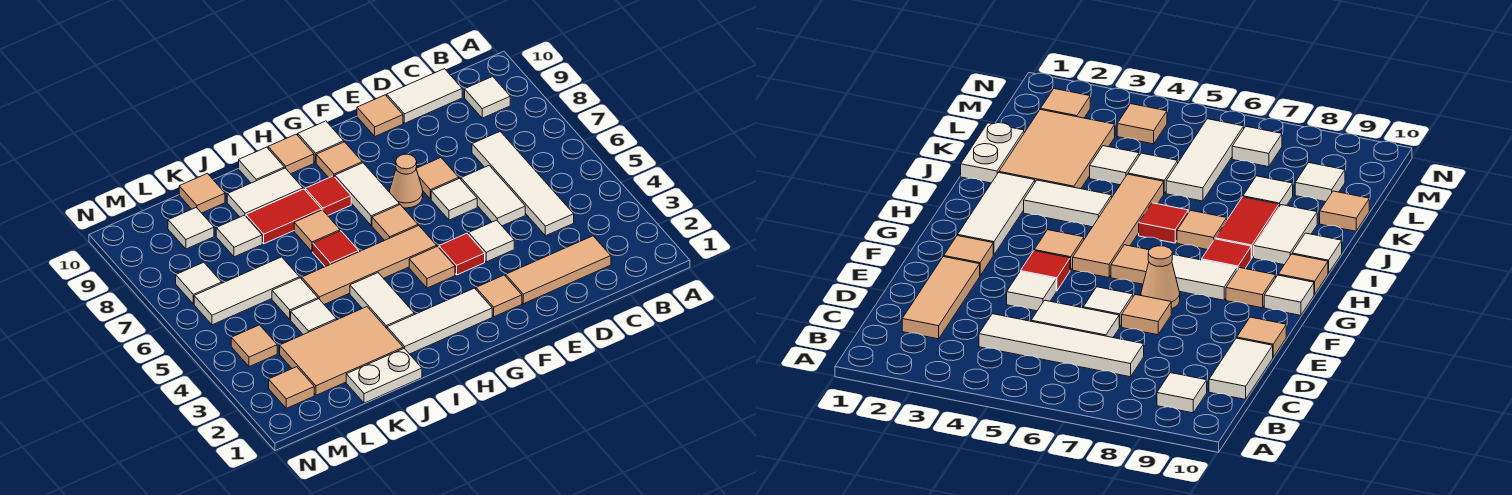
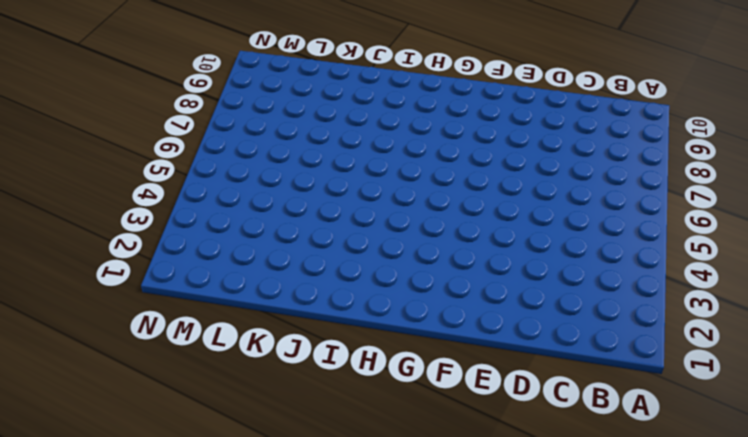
none -> white tile B9 level 1
none -> tan tile C2:E2 level 1
none -> white tile C4:C7 level 1
none -> white tile C10:D10 level 1

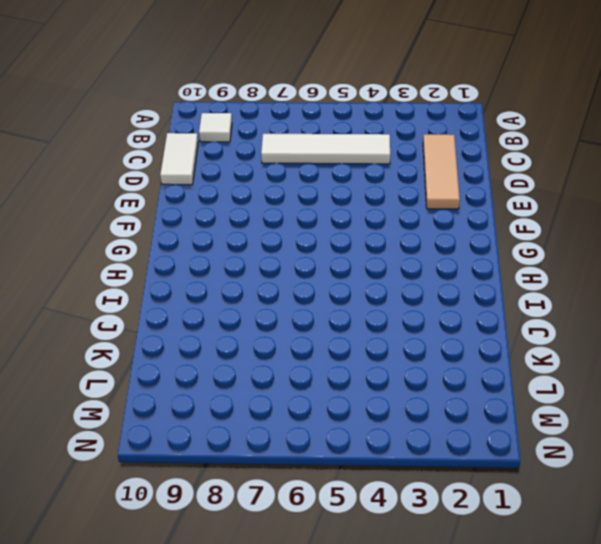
none -> white tile D5:D6 level 1
none -> white tile E4 level 1
none -> white tile E6 level 1
none -> tan tile E7 level 1

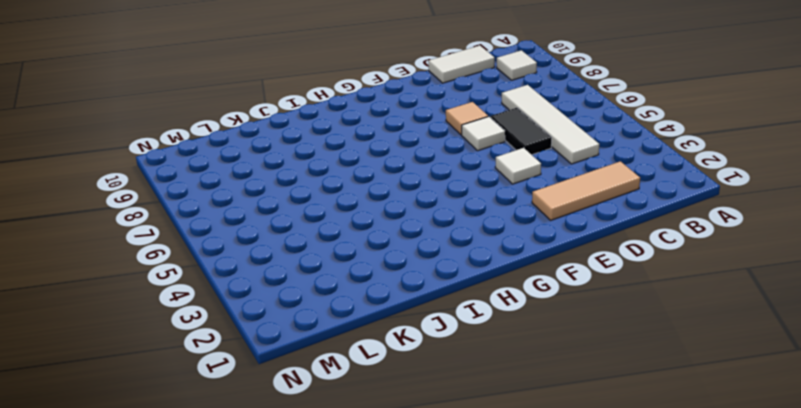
black tile D5:D6 level 1 -> white tile D5:D6 level 1
none -> tan tile E10 level 1
none -> tan tile F2 level 1
none -> red tile F4 level 1
none -> tan cone F7 level 1

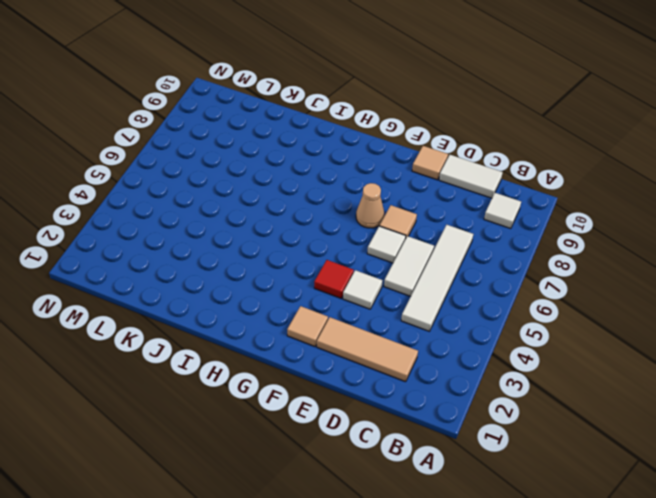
none -> white tile G2:I2 level 1
none -> tan tile G4 level 1
none -> tan tile G5:J5 level 1
none -> tan tile G6 level 1

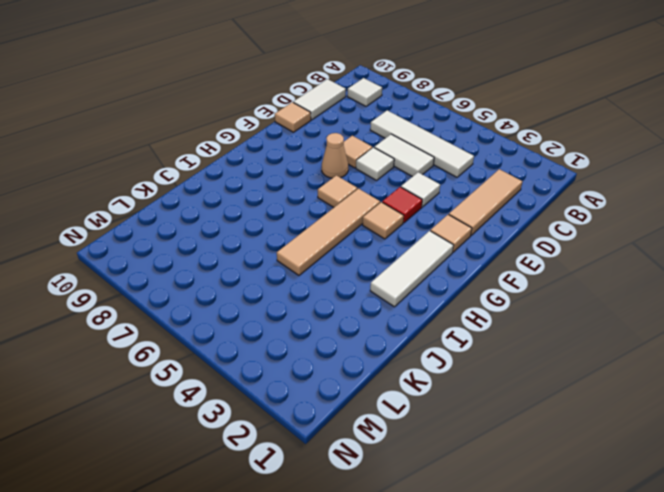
none -> white tile G7:G8 level 1
none -> tan tile G9 level 1
none -> white tile G10 level 1
none -> red tile H8 level 1

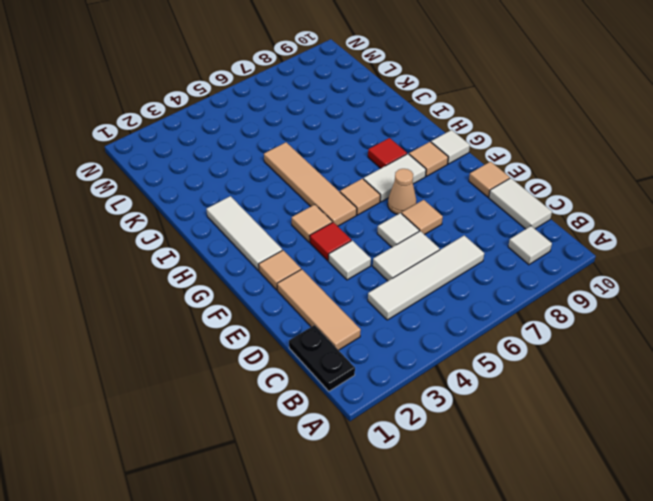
black plate B1:C1 level 1 -> none
none -> tan tile H10 level 1
none -> white tile I3:I4 level 1
none -> red tile I6 level 1
none -> tan tile I7 level 1

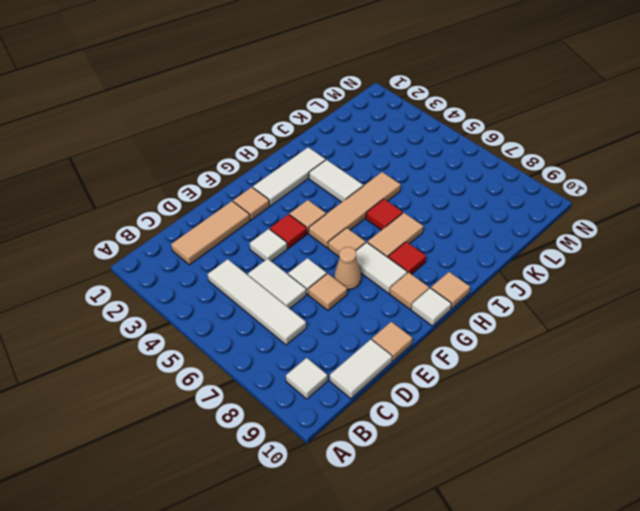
tan tile H7:I7 level 1 -> tan tile I7 level 1
none -> red tile I8:J8 level 1
none -> white tile I9:J9 level 1
none -> white tile I10 level 1
none -> white plate J1:K1 level 1

